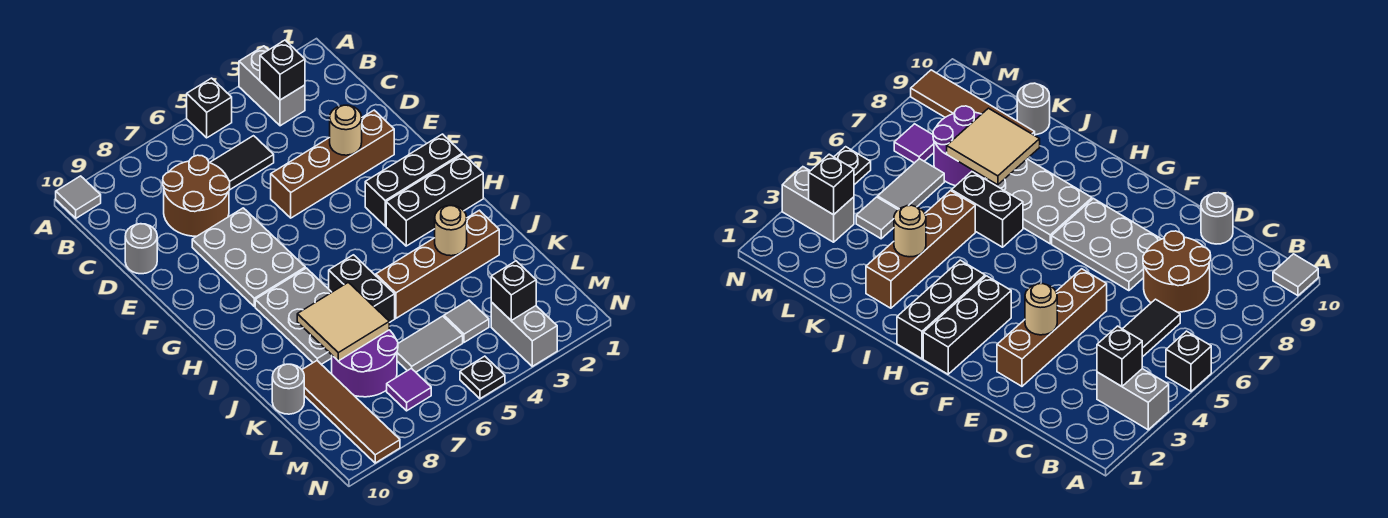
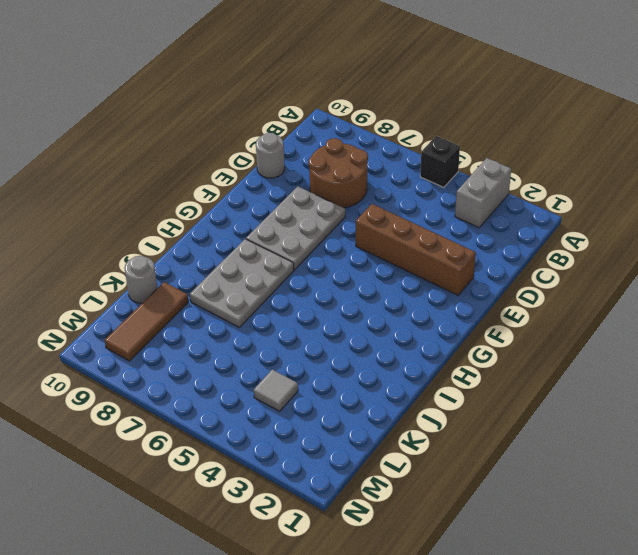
brown tile K9:M9 level 1 -> brown tile K9:N9 level 1
none -> grey tile A10 level 1
none -> black tile C5:C6 level 1
none -> black brick G1:G3 level 1

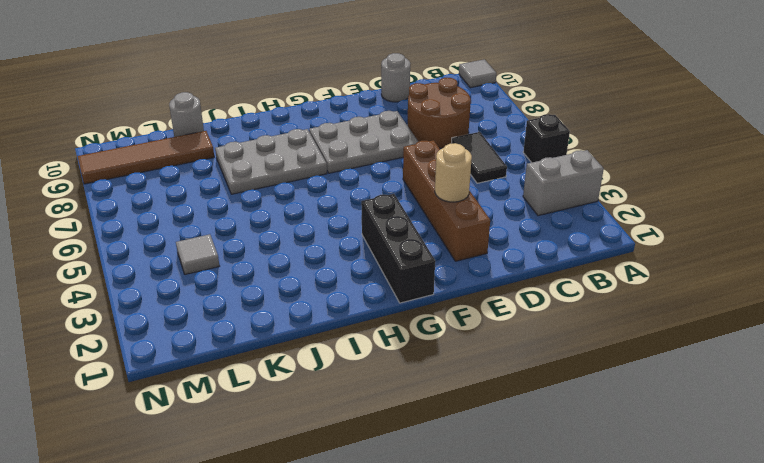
none -> black brick H1:H3 level 1
none -> black brick I6:J6 level 1
none -> brown brick J2:J5 level 1

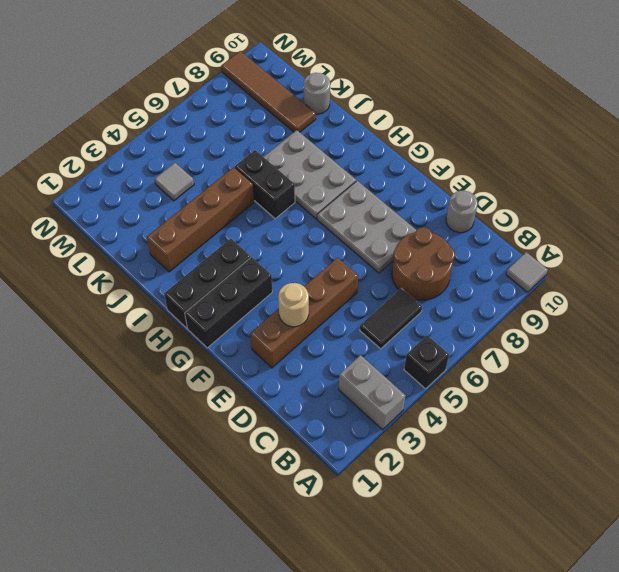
none -> purple round brick K7:L8 level 1
none -> grey tile L5:L6 level 1
none -> grey brick M3:N3 level 1

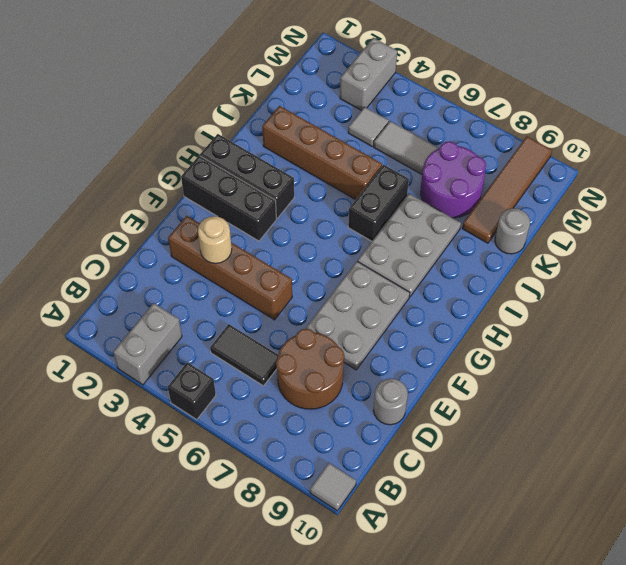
none -> purple tile M7 level 1
none -> black plate N5 level 1
none -> black brick B3 level 2

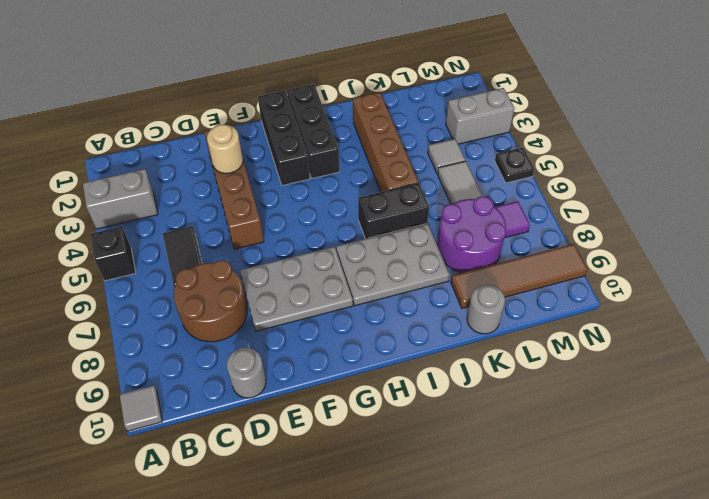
none -> black brick B3 level 2
none -> tan round brick J3 level 2
none -> tan tile J7:K8 level 2

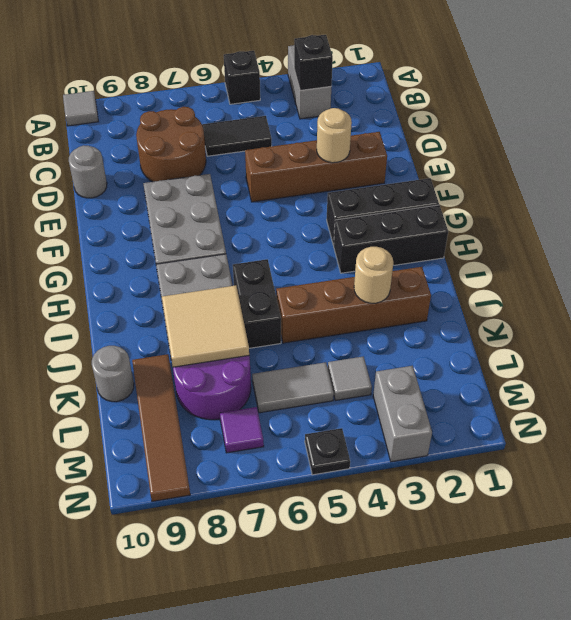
none -> black brick M3 level 2

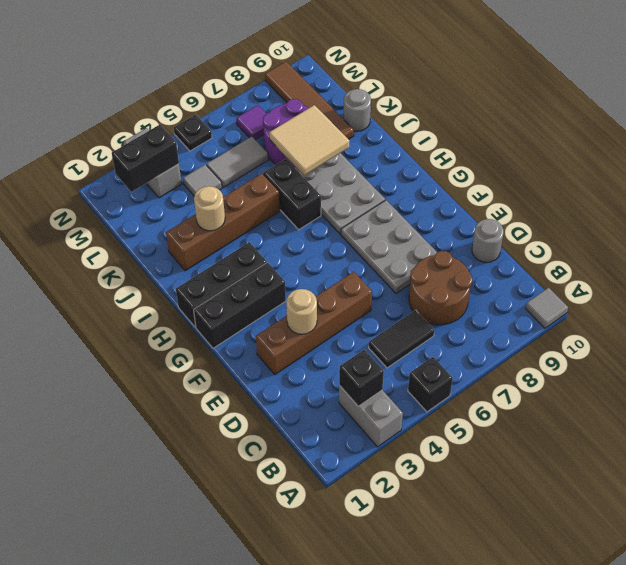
black brick M2:M3 level 2 -> black brick M3 level 2

